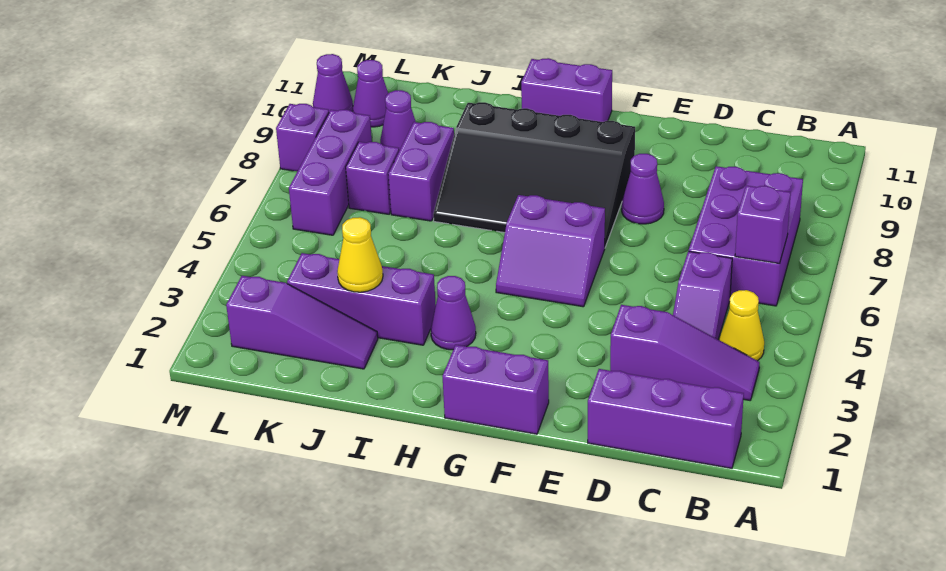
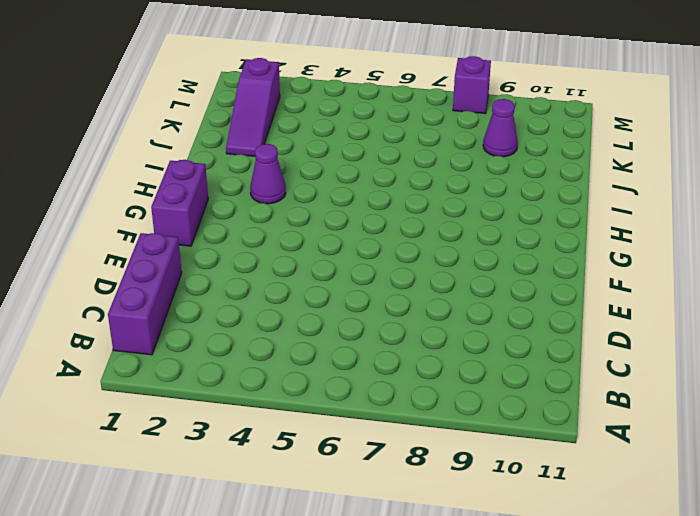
none -> purple slope B3:D3 level 1 top D
none -> yellow cone B4 level 1
none -> purple brick B6:C8 level 1

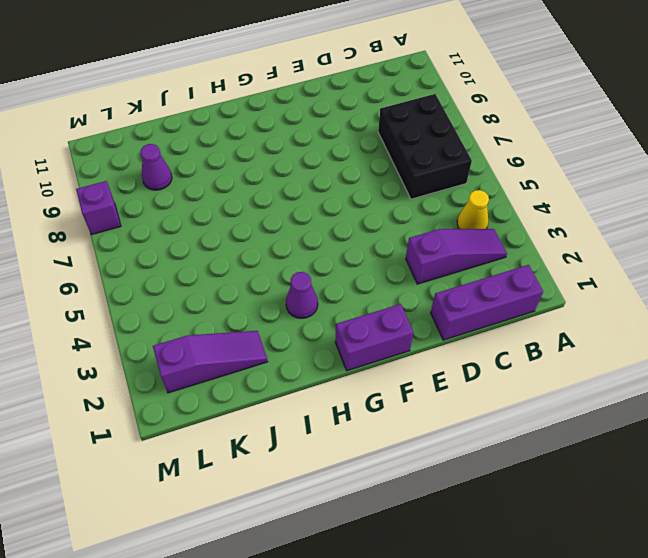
black brick B6:C8 level 1 -> purple brick B6:C8 level 1
none -> purple slope C4:C5 level 1 top 5
none -> purple cone E8 level 1
none -> purple slope F5:G6 level 1 top 6

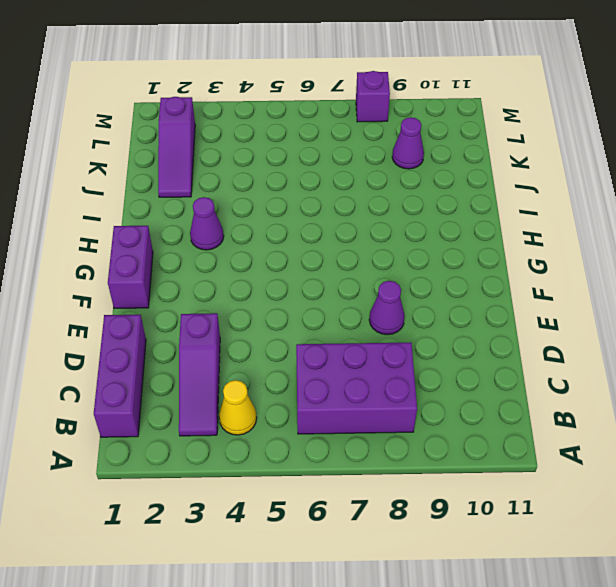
none -> purple slope C4:C5 level 1 top 5
none -> purple slope F5:G6 level 1 top 6
none -> black slope F7:I9 level 1 top 9

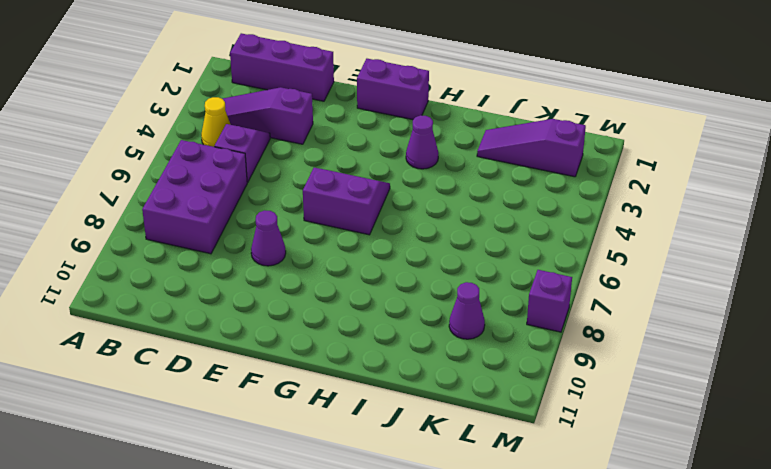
none -> black slope F7:I9 level 1 top 9
none -> purple brick G11:H11 level 1
none -> purple brick I3:K3 level 1

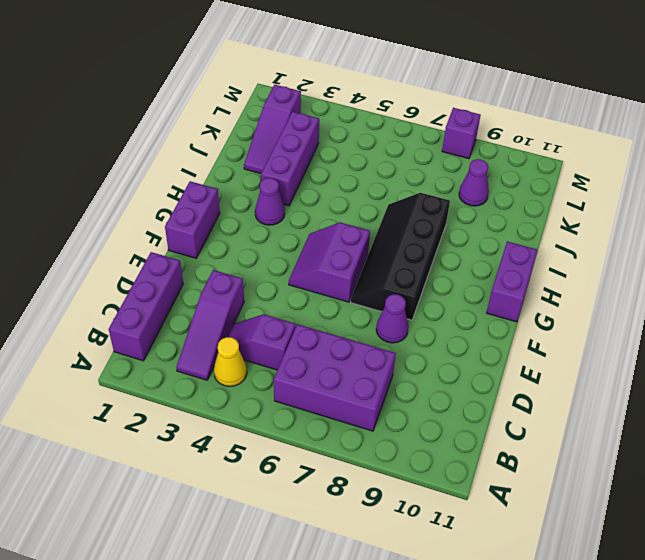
black slope F7:I8 level 1 top 8 -> black slope F7:I9 level 1 top 9
none -> purple brick J7:J8 level 1
none -> purple brick K7 level 1
none -> purple brick L6:L8 level 1

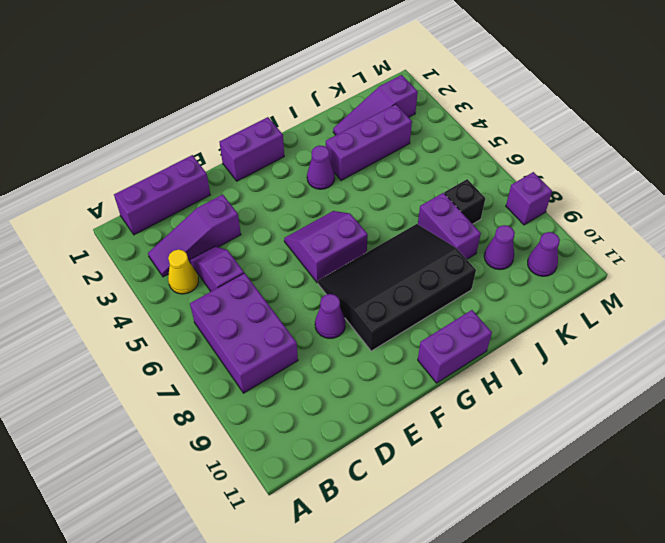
black brick K7 level 1 -> purple brick K7 level 1
none -> purple brick L6:L8 level 1
none -> purple cone M10 level 1
none -> purple brick B6 level 2

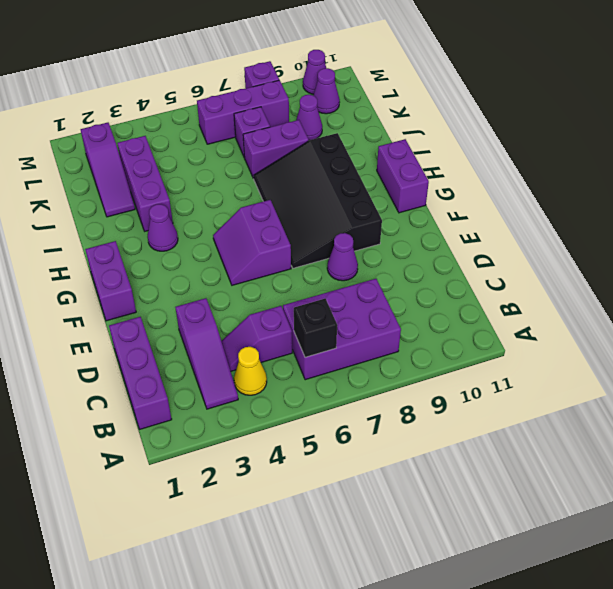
black brick B6 level 2 -> purple brick B6 level 2
none -> yellow cone J3 level 2

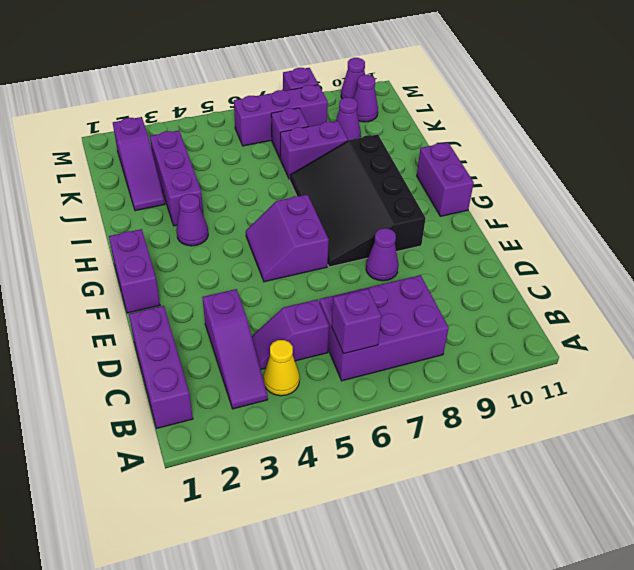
none -> yellow cone J3 level 2

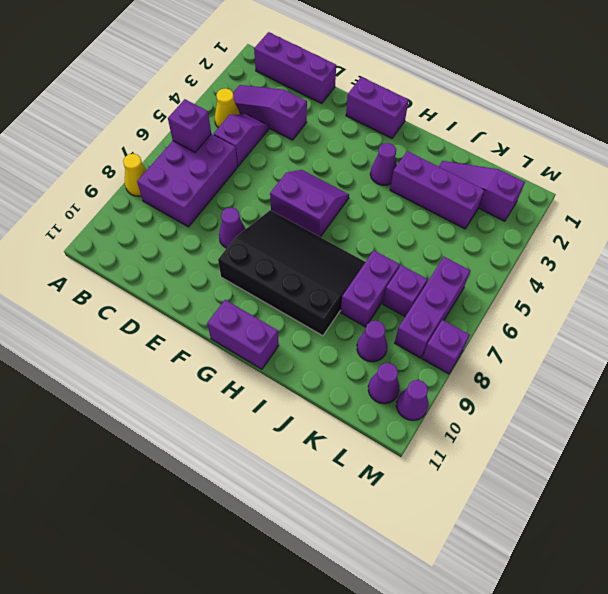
yellow cone A8 level 1 -> yellow cone J3 level 2

